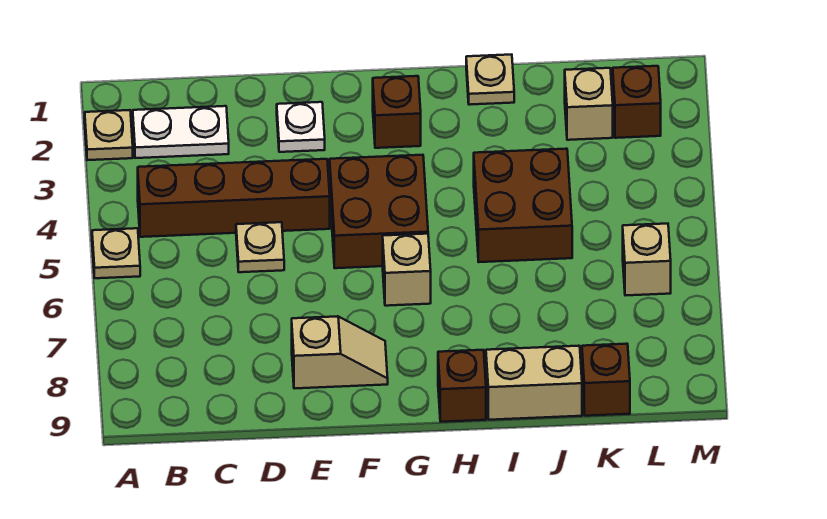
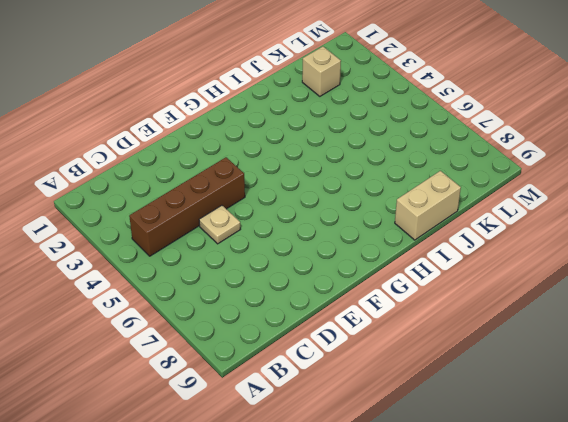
none -> tan plate A2 level 1
none -> tan plate A5 level 1
none -> white plate B2:C2 level 1

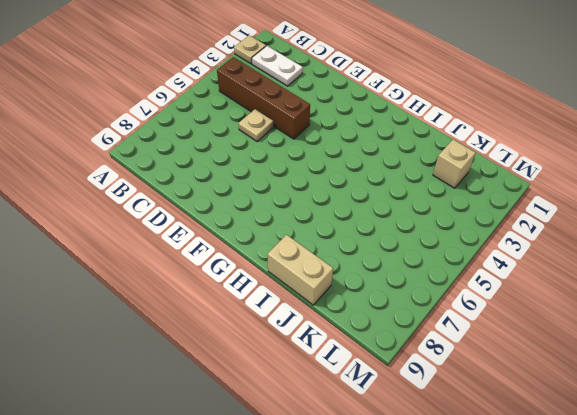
none -> tan plate A5 level 1
none -> white plate E2 level 1
none -> tan slope E8:F8 level 1 top E

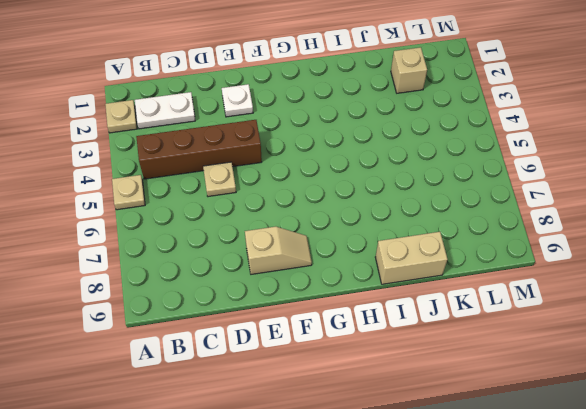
none -> brown brick F4:G5 level 1
none -> brown brick G2 level 1
none -> tan brick G6 level 1

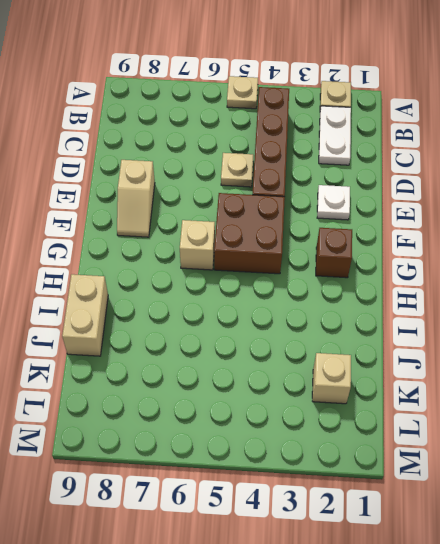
none -> brown brick H9 level 1
none -> tan plate I1 level 1
none -> brown brick I4:J5 level 1

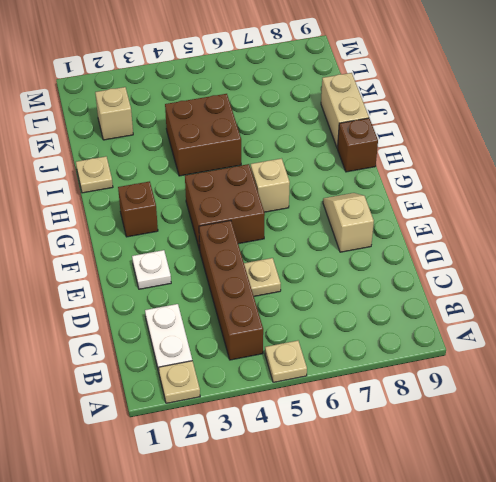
none -> brown brick K9 level 1
none -> brown brick L2 level 1
none -> tan brick L6 level 1

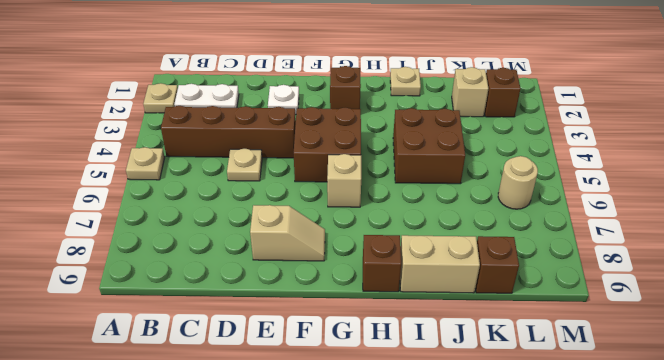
tan round brick L6 level 1 -> tan brick L6 level 1

